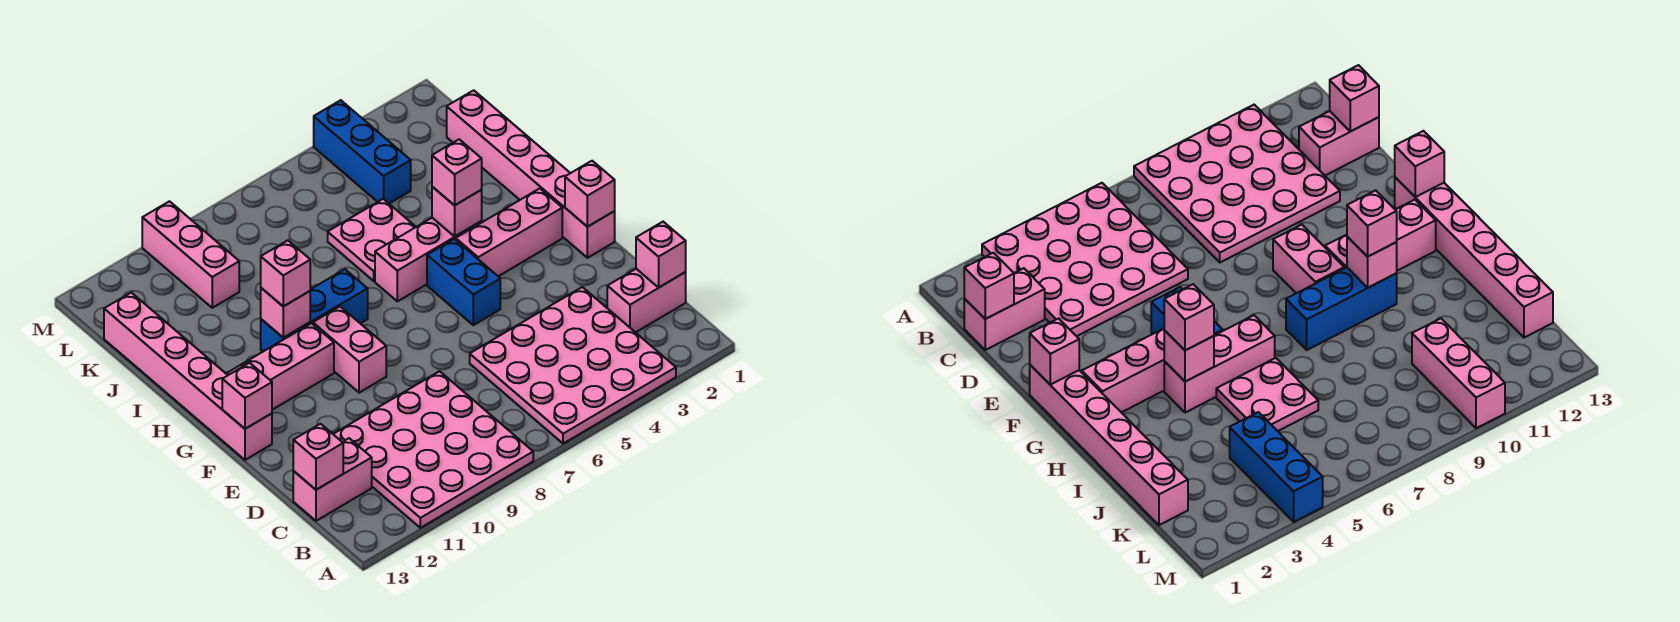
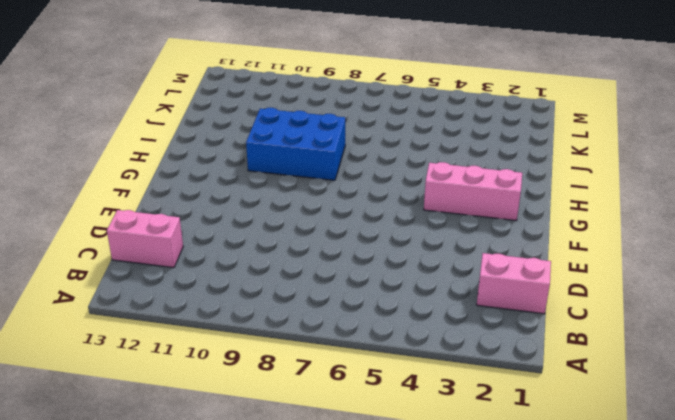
blue brick H8:I10 level 1 -> blue brick H8:H10 level 1
none -> pink plate A3:D6 level 1
none -> pink plate A8:D11 level 1
none -> pink brick F1:K1 level 1

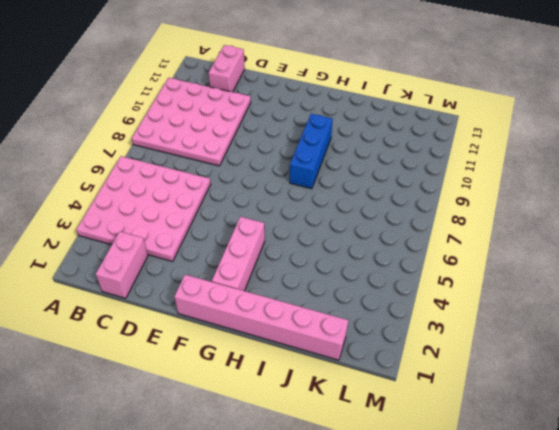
none -> blue brick F5:G5 level 1
none -> pink brick F9:G9 level 1
none -> pink brick F13:K13 level 1

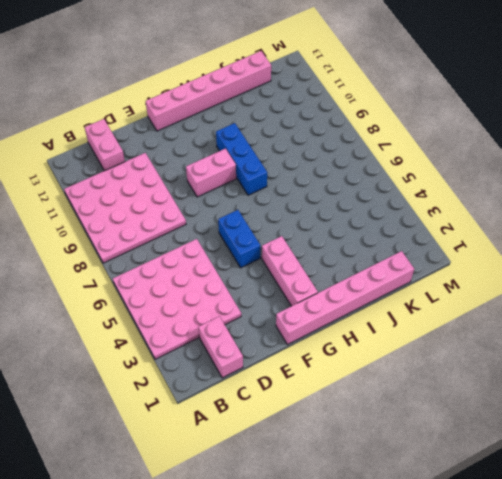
blue brick F5:F6 level 1 -> blue brick F5:G5 level 1
none -> pink brick G10:G12 level 1
none -> pink brick H4:H6 level 1
none -> pink plate I5:J6 level 1

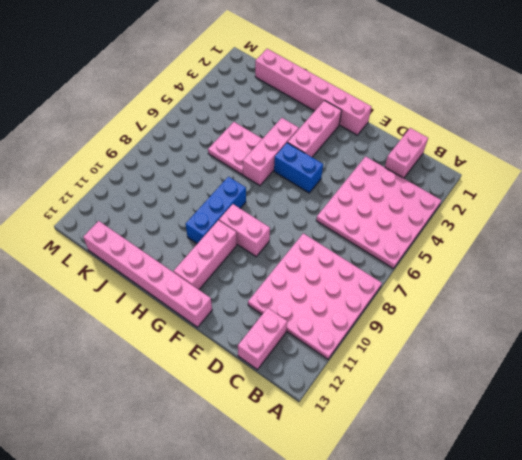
none -> blue brick K4:M4 level 1
none -> pink brick K10:M10 level 1
none -> pink brick C1 level 2

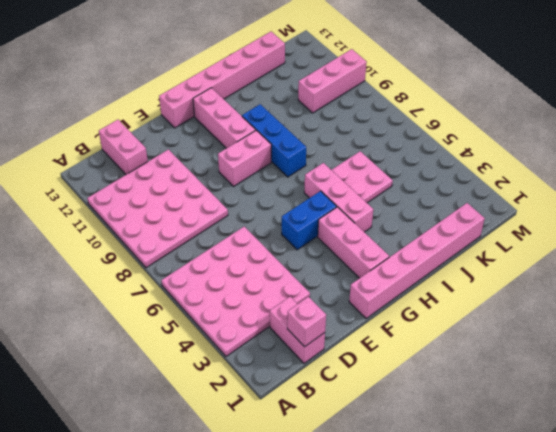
none -> blue brick K4:M4 level 1
none -> pink brick C13 level 2
none -> pink brick F1 level 2

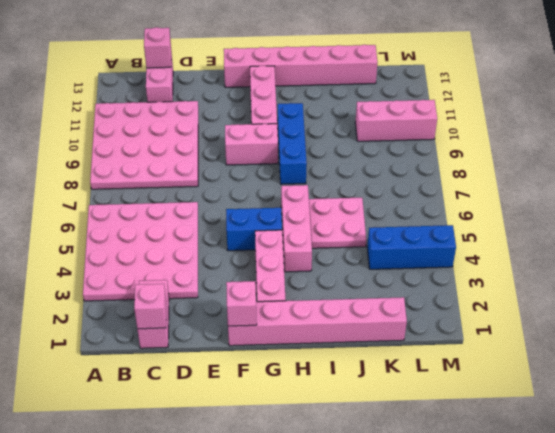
none -> pink brick F13 level 2
none -> pink brick H4 level 2
none -> pink brick H10 level 2

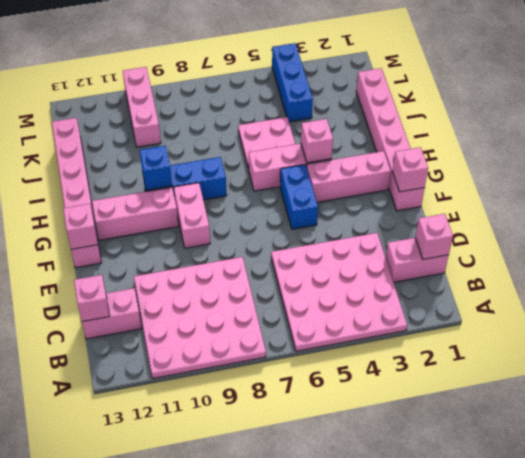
blue brick H10 level 2 -> pink brick H10 level 2
none -> pink brick H4 level 3
none -> pink brick H10 level 3

